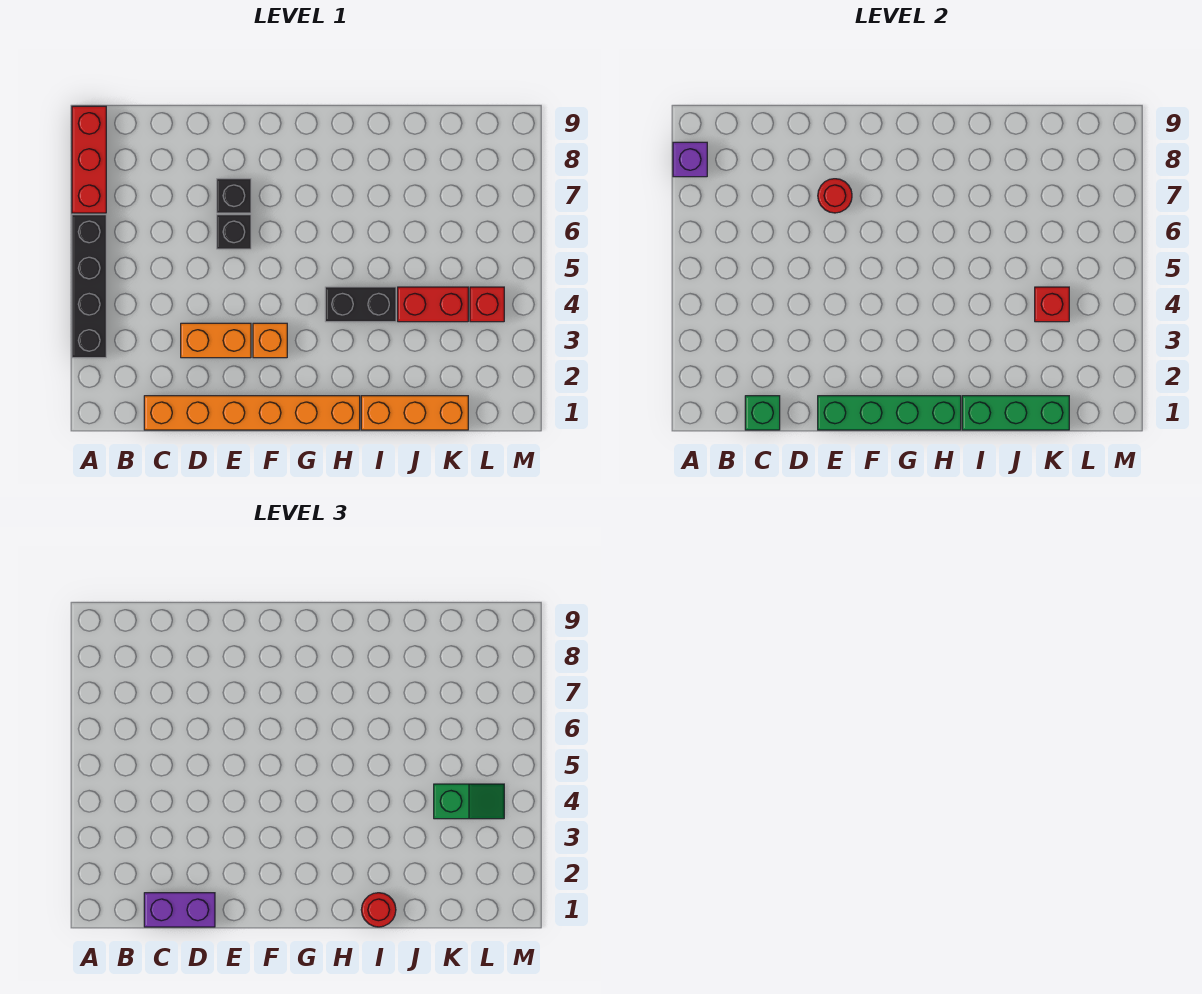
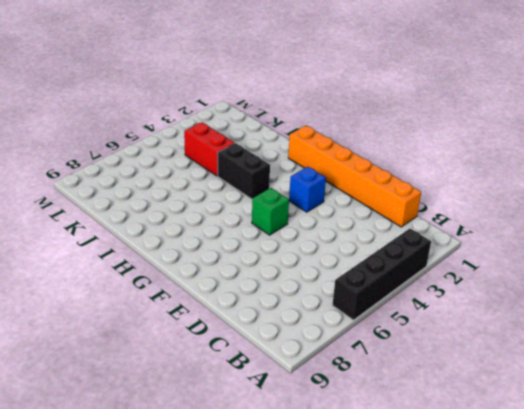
blue brick F3 level 1 -> orange brick F3 level 1
green brick F5 level 1 -> green brick C1 level 2
none -> red brick A7:A9 level 1
none -> orange brick D3:E3 level 1
none -> black brick E6 level 1

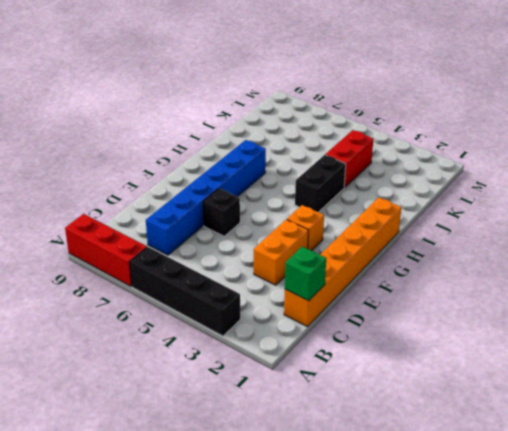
blue brick C7:H7 level 1 -> black brick E7 level 1
none -> orange brick I1:K1 level 1
none -> red brick L4 level 1
none -> purple brick A8 level 2

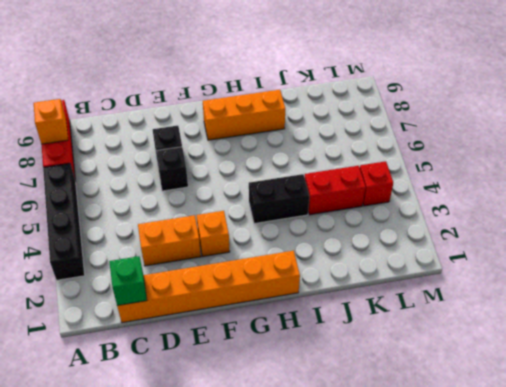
orange brick A8 level 2 -> purple brick A8 level 2
orange brick G8:I8 level 1 -> orange brick I1:K1 level 1
none -> green brick E1:H1 level 2
none -> red round brick E7 level 2
none -> green brick I1:K1 level 2

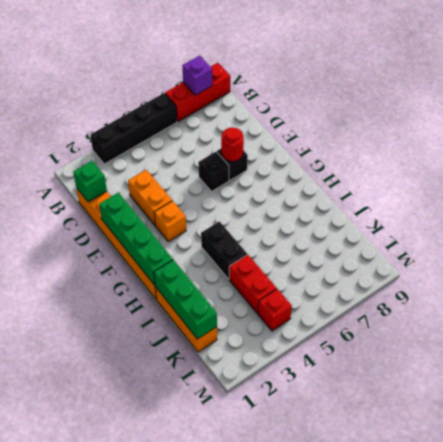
none -> red brick K4 level 2
none -> purple brick C1:D1 level 3
none -> red round brick I1 level 3

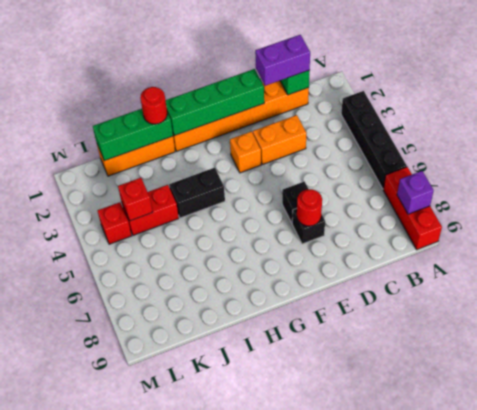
none -> green slope K4:L4 level 3 top K

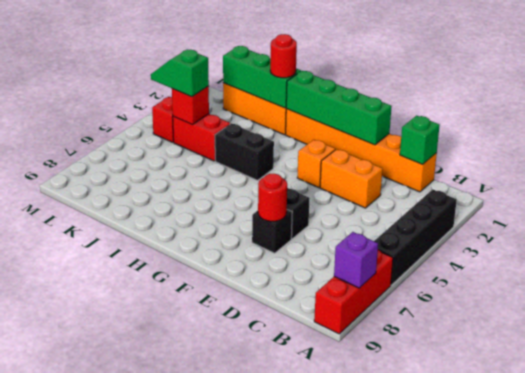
none -> purple brick C1:D1 level 3

